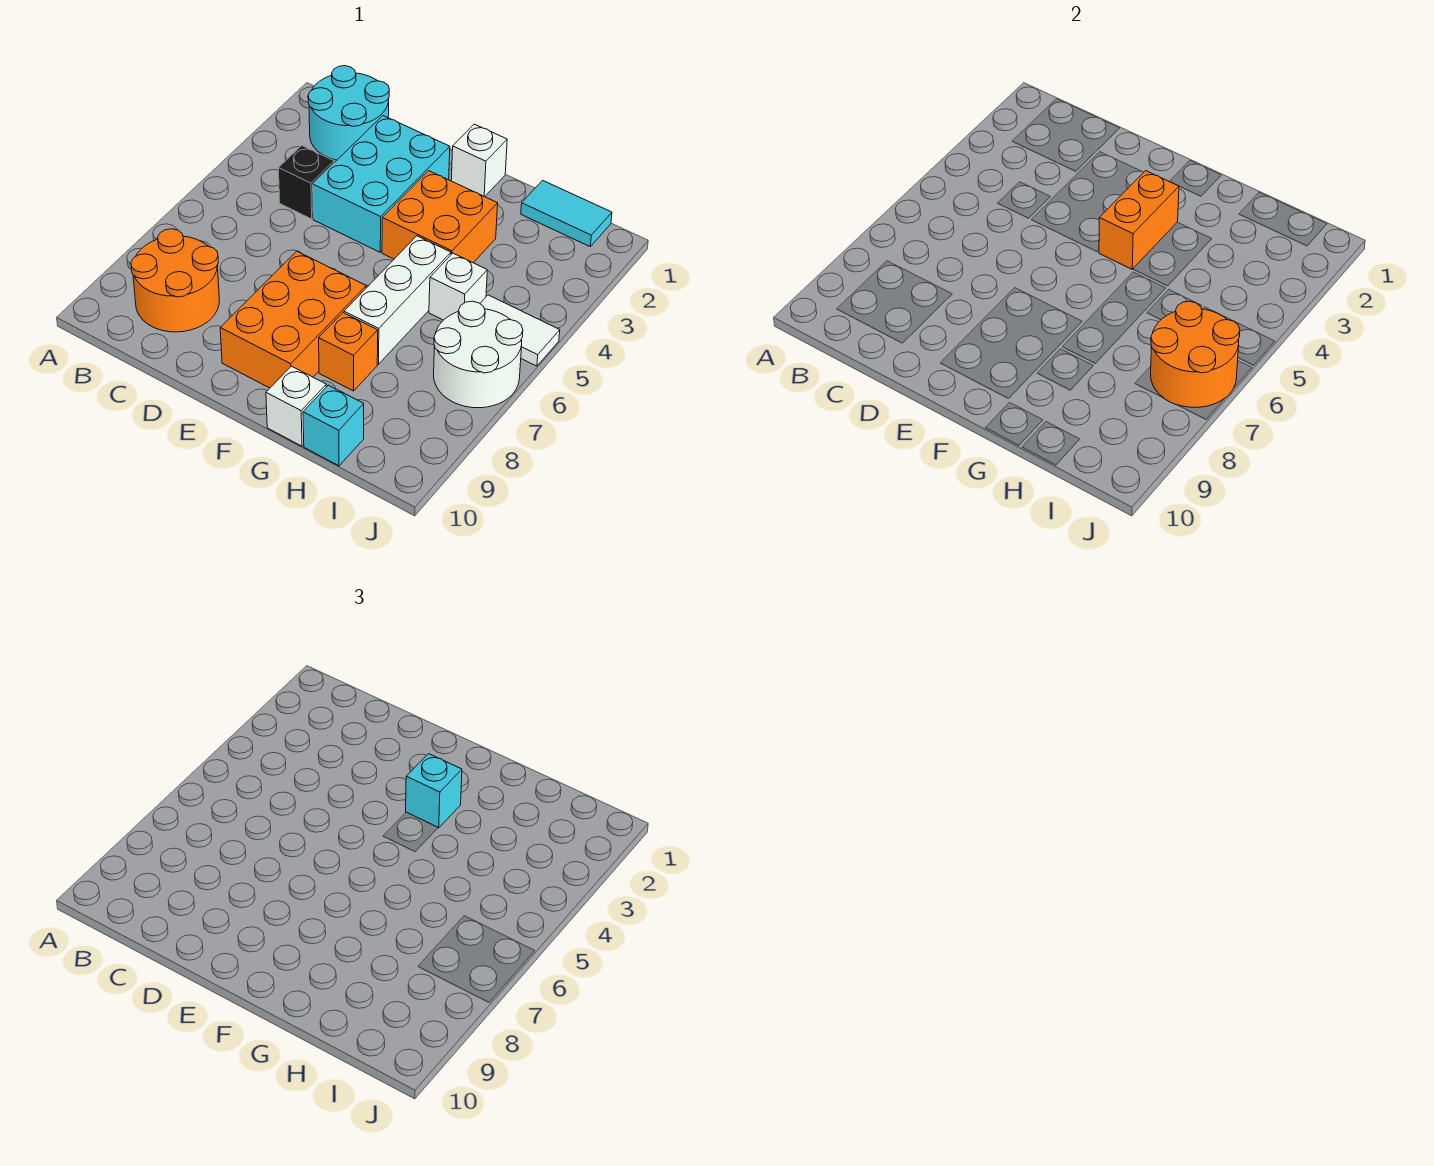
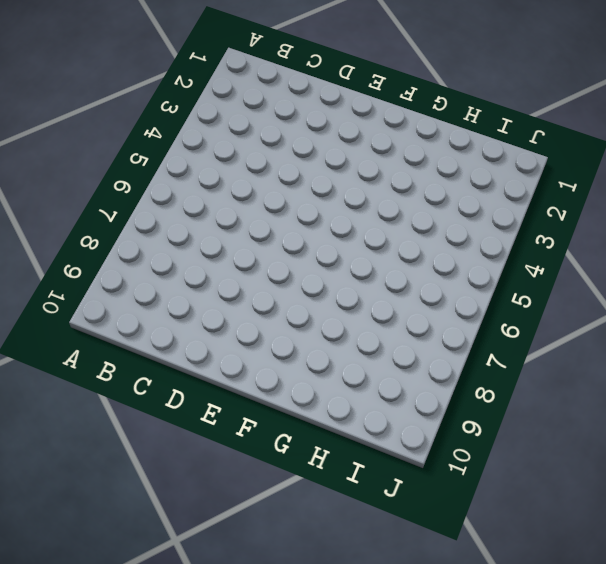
none -> cyan round brick B1:C2 level 1
none -> orange round brick B8:C9 level 1
none -> black brick C4 level 1

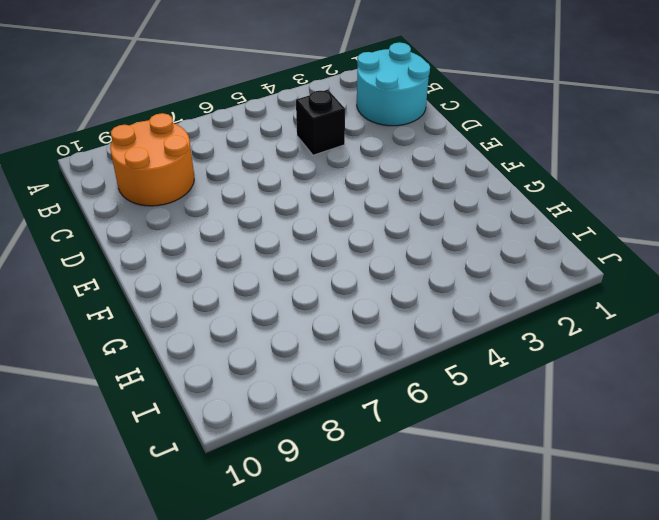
none -> cyan brick D2:E4 level 1
none -> orange brick E7:F9 level 1
none -> white brick F1 level 1

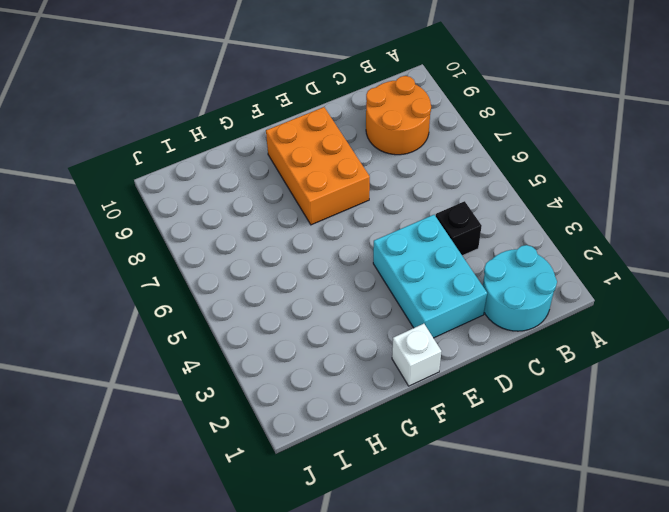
none -> orange brick F3:G4 level 1
none -> white brick G5:G7 level 1
none -> orange brick G8 level 1

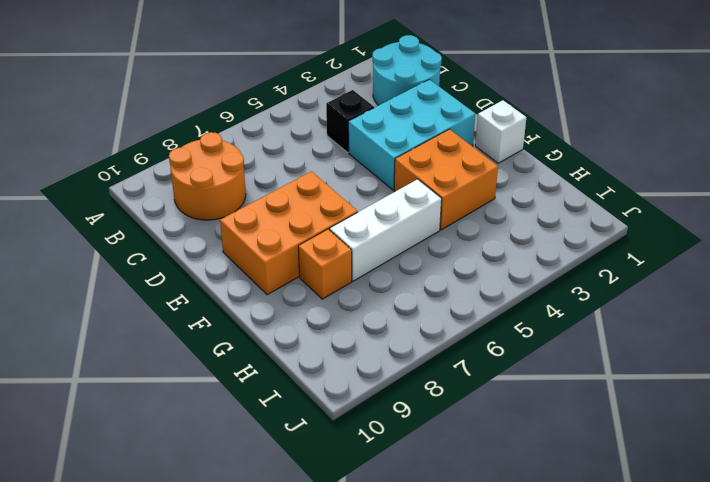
none -> white brick G10 level 1
none -> cyan tile H1:I1 level 1
none -> white brick H5 level 1

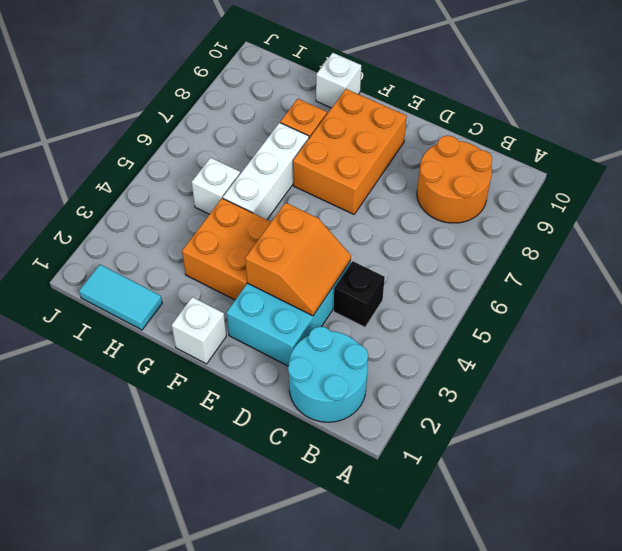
orange slope D3:E4 level 2 top E -> none
none -> cyan brick H10 level 1
none -> white tile I5:J5 level 1
none -> white round brick I6:J7 level 1

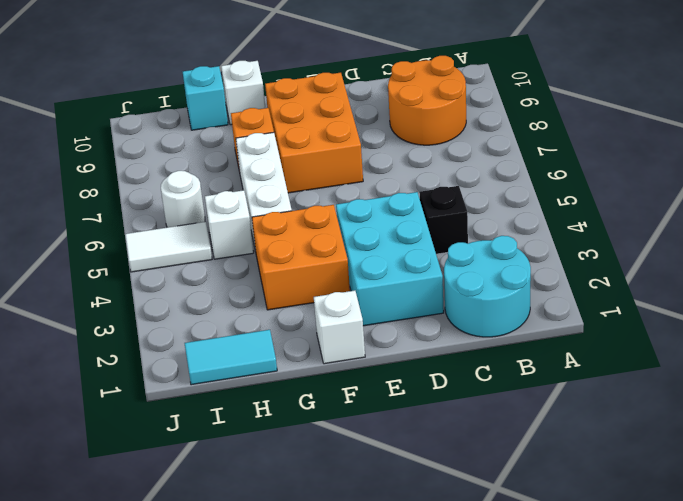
white round brick I6 level 1 -> white round brick I6:J7 level 1
none -> orange brick F3:F4 level 2
none -> orange round brick I6:J7 level 2
none -> cyan brick F3 level 3

